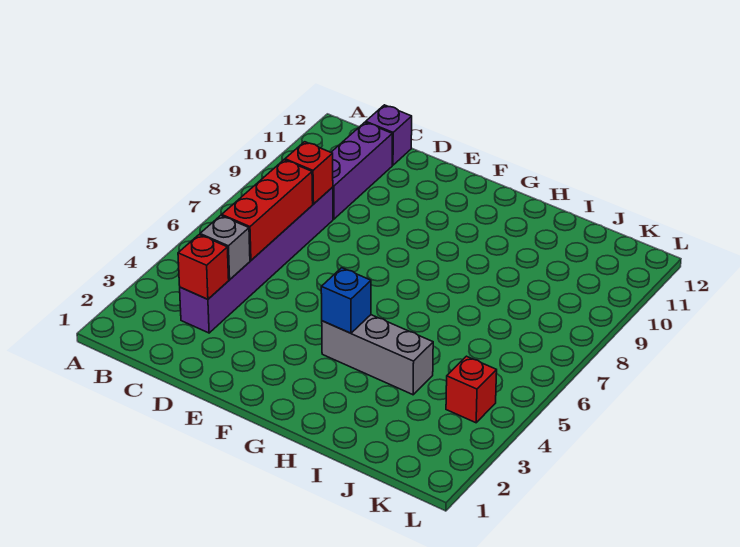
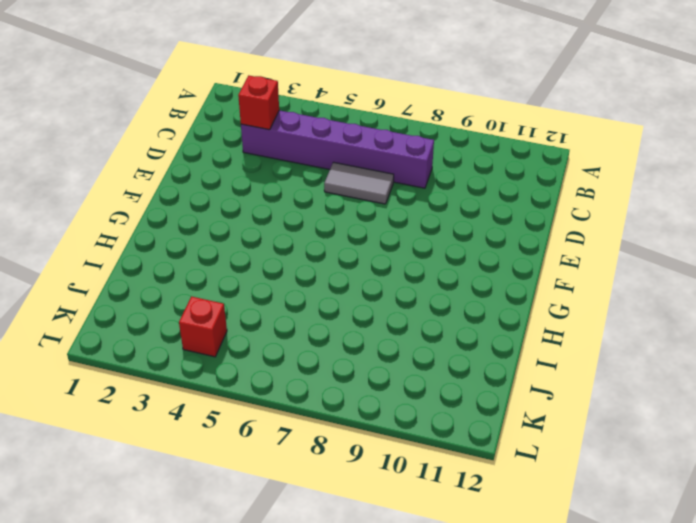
grey tile D6:D7 level 1 -> none
none -> purple brick C9:C11 level 1
none -> purple brick C12 level 1

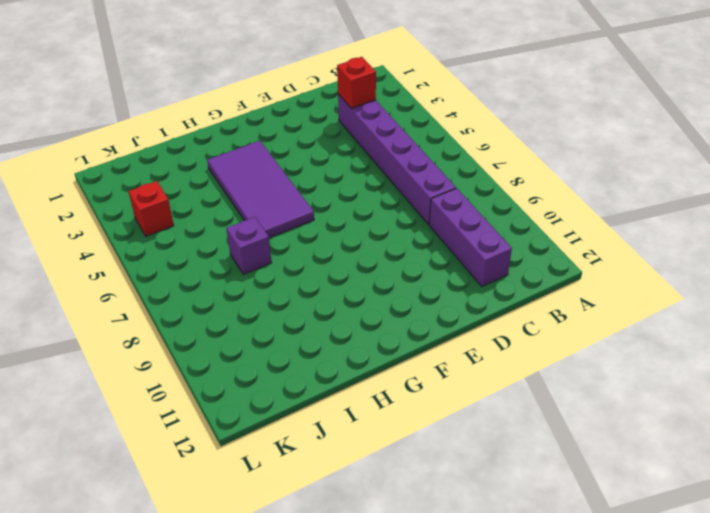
purple tile G3:H6 level 1 -> grey brick G4:I4 level 1
purple brick I7 level 1 -> purple brick C12 level 1
none -> grey brick C4 level 2
none -> red brick C5:C7 level 2

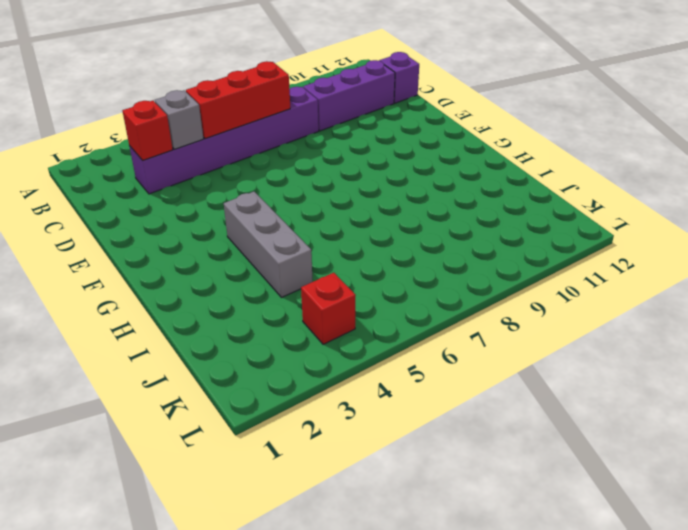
none -> red brick C8 level 2
none -> blue brick G4 level 2

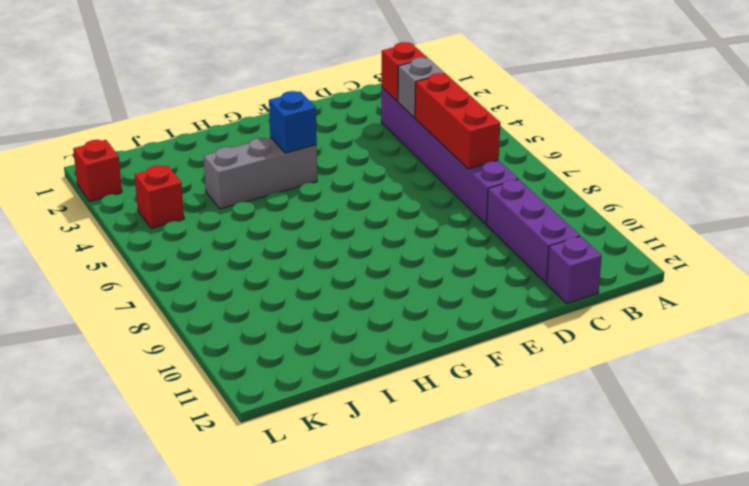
red brick L2 level 1 -> red brick C8 level 2

